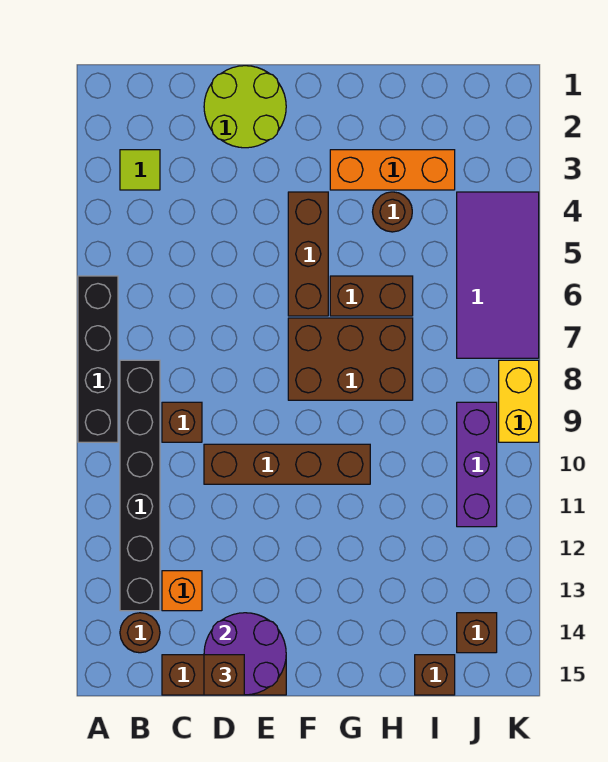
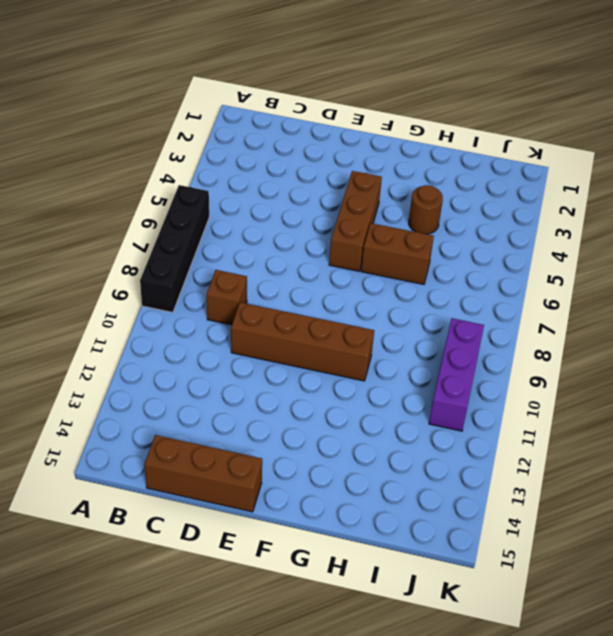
none -> lime tile B3 level 1
none -> black brick B8:B13 level 1
none -> brown round brick B14 level 1

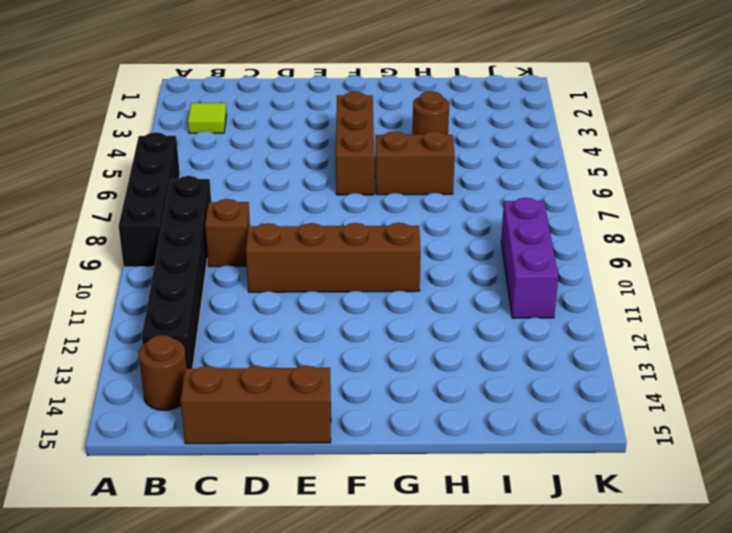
none -> orange brick C13 level 1
none -> lime round brick D1:E2 level 1
none -> brown brick F7:H8 level 1

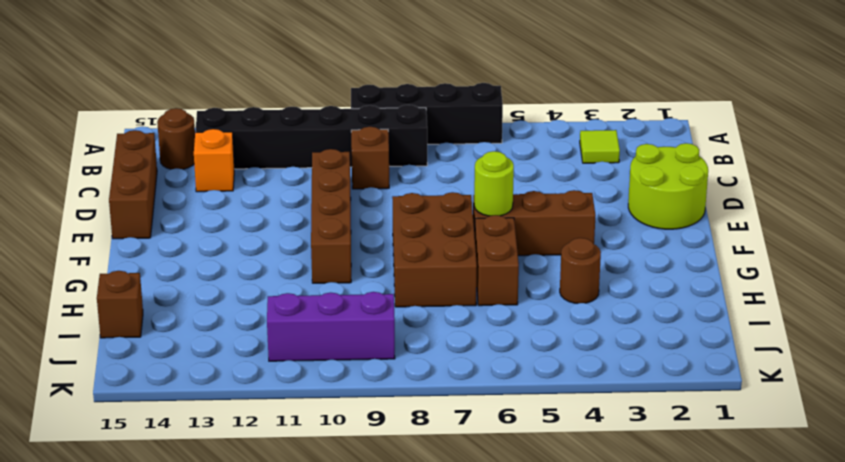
lime round brick F6 level 2 -> none
none -> orange brick G3:I3 level 1
none -> purple tile J4:K7 level 1
none -> brown brick J14 level 1

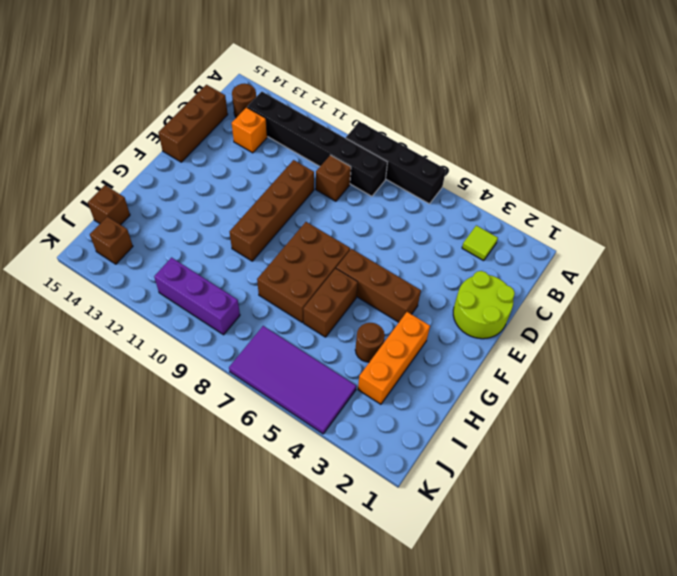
none -> yellow brick K8:K9 level 1
none -> purple round brick D14:E15 level 2
none -> brown brick D15 level 3

